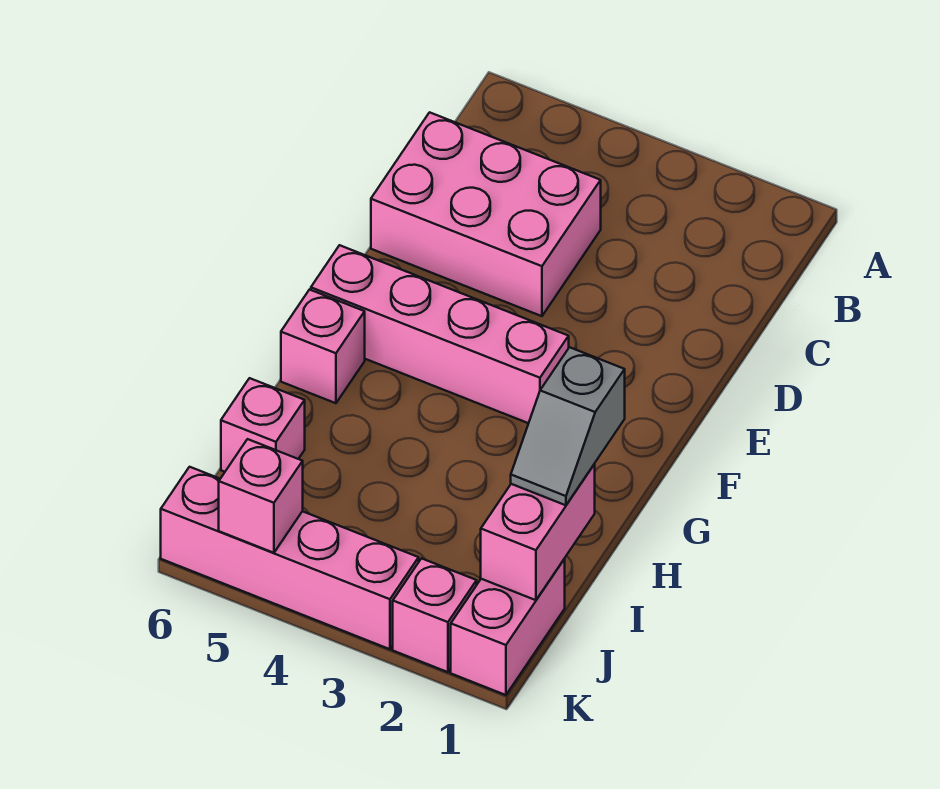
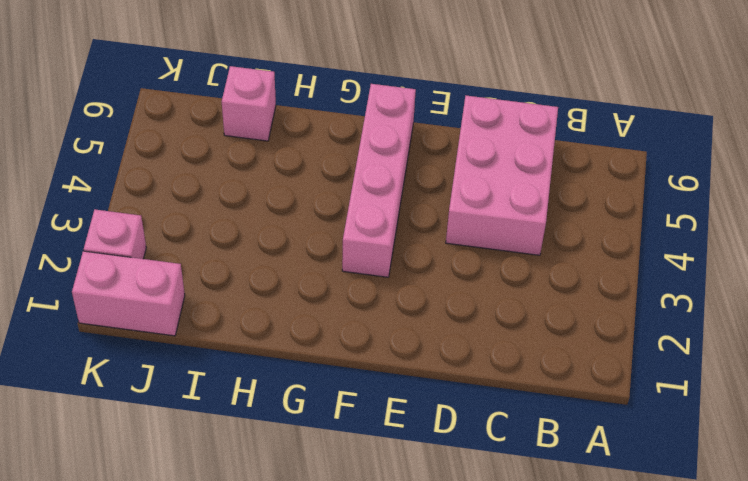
none -> pink brick G6 level 1
none -> pink brick K3:K6 level 1

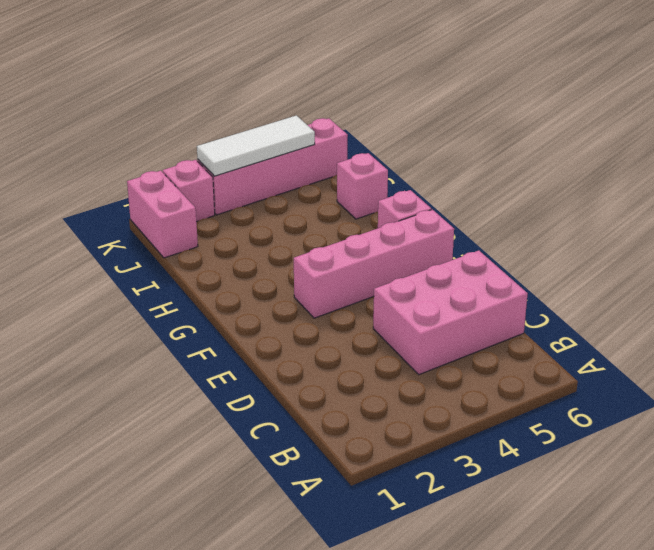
white tile K3:K5 level 2 -> pink brick K5 level 2
none -> pink brick I1:J1 level 2
none -> grey slope H1:I1 level 3 top H

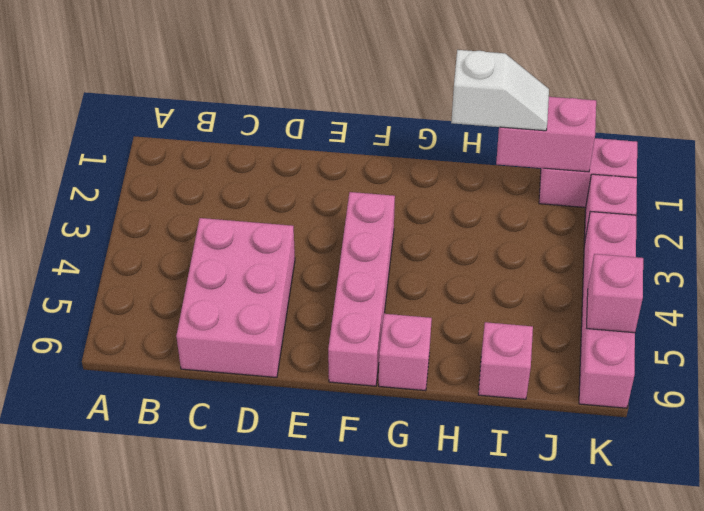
white slope H1:I1 level 3 top H -> grey slope H1:I1 level 3 top H

